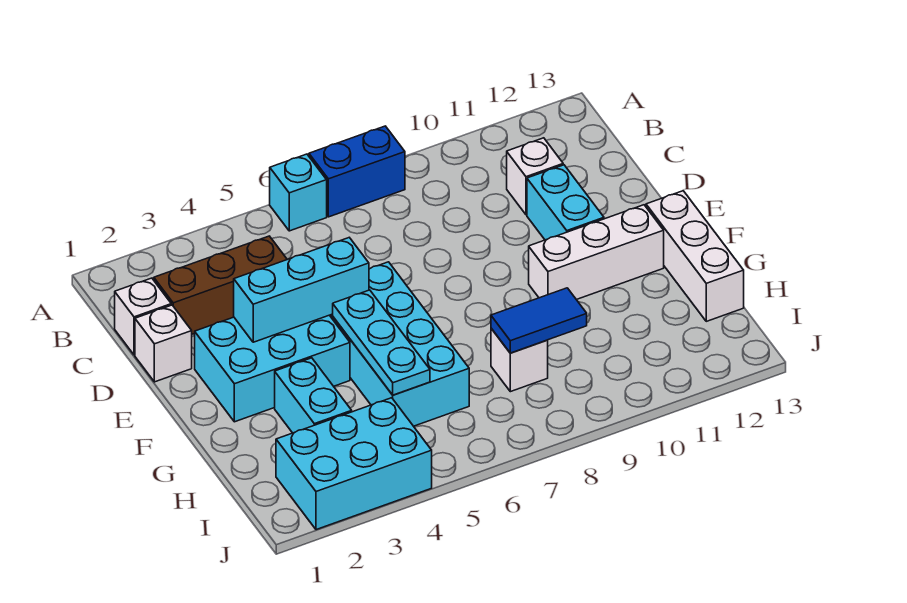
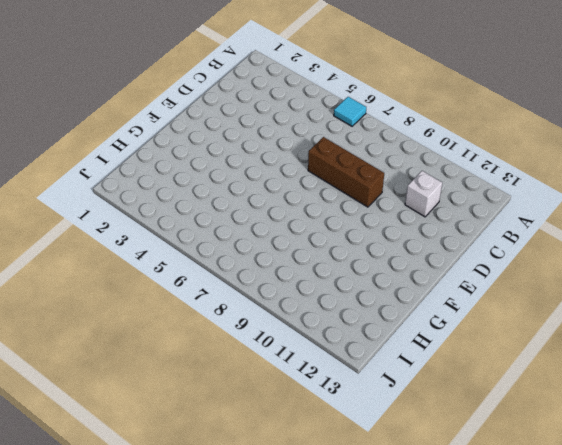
cyan tile A6 level 1 -> cyan brick A6 level 1
brown brick D7:D9 level 1 -> brown brick C2:C4 level 1
none -> blue brick A7:A8 level 1
none -> white brick C1 level 1
none -> white brick D1 level 1

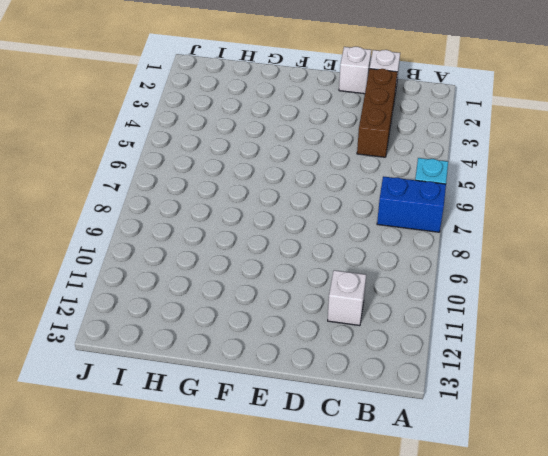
blue brick A7:B7 level 1 -> blue brick A7:A8 level 1
none -> cyan brick D11:E11 level 1
none -> cyan brick E2:F4 level 1
none -> cyan brick E5:H6 level 1

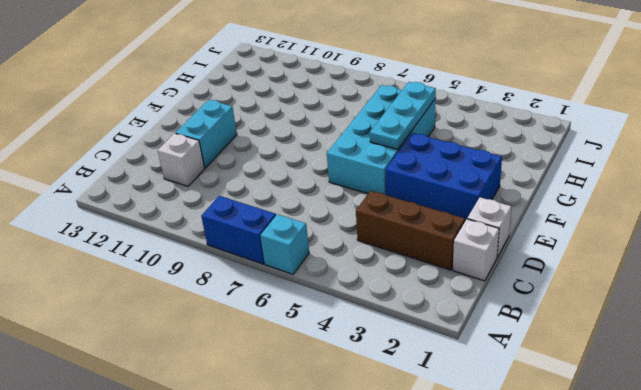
blue brick E2:F4 level 1 -> cyan brick E2:F4 level 1
none -> white brick F10:F12 level 1
none -> white brick F13:H13 level 1
none -> cyan brick G3:H3 level 1

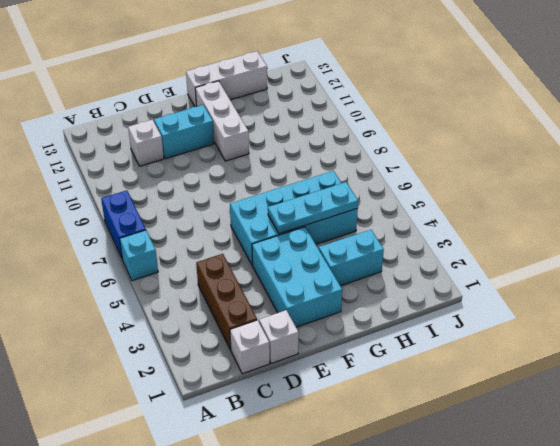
none -> white brick H8 level 1
none -> cyan brick I2:J4 level 1
none -> cyan brick E3:E5 level 2

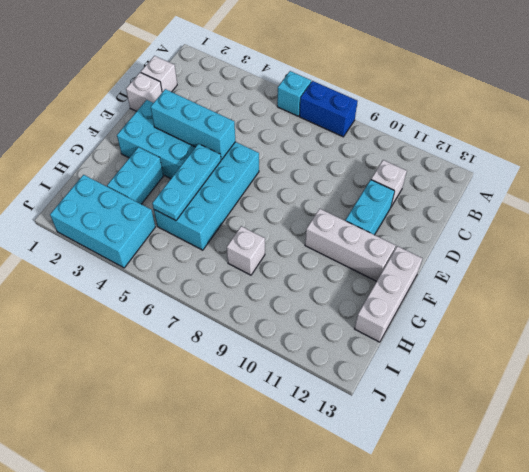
none -> brown brick C2:C4 level 1
none -> blue tile H8:H9 level 2

